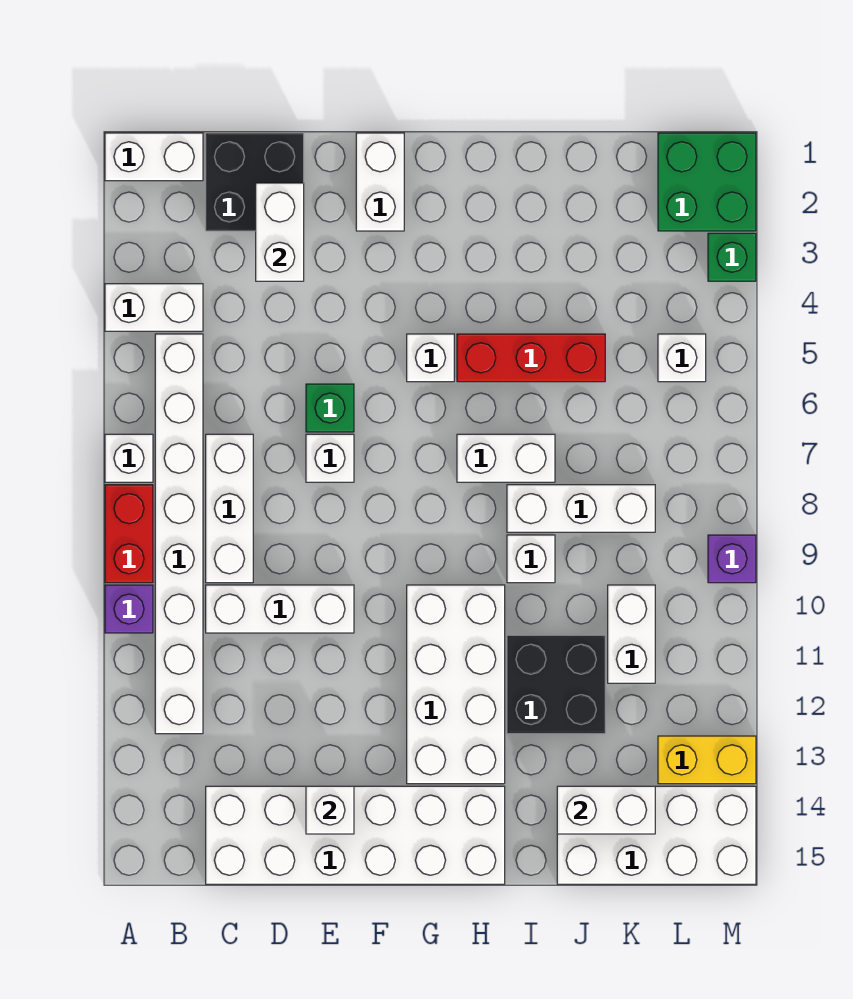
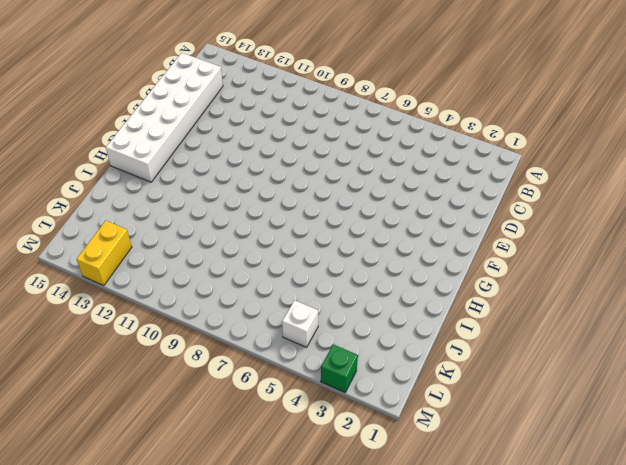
none -> white brick A1:B1 level 1
none -> white brick A4:B4 level 1
none -> white brick A7 level 1
none -> red brick A8:A9 level 1

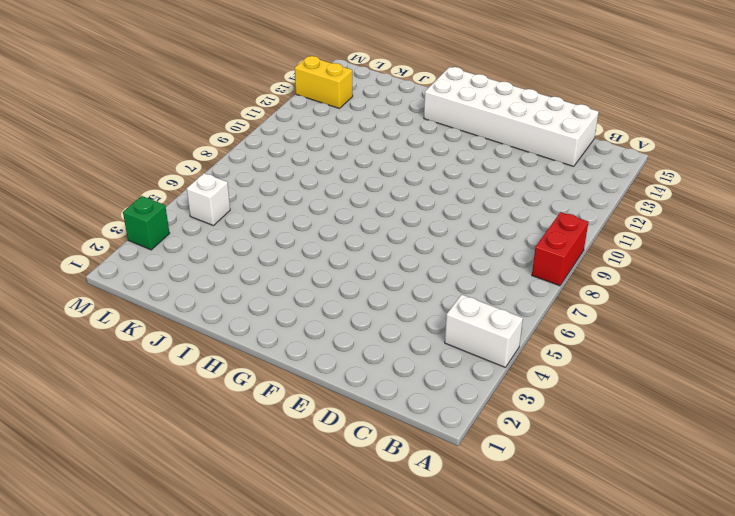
none -> white brick A1:B1 level 1
none -> white brick A7 level 1
none -> purple brick A10 level 1
none -> white brick B5:B12 level 1

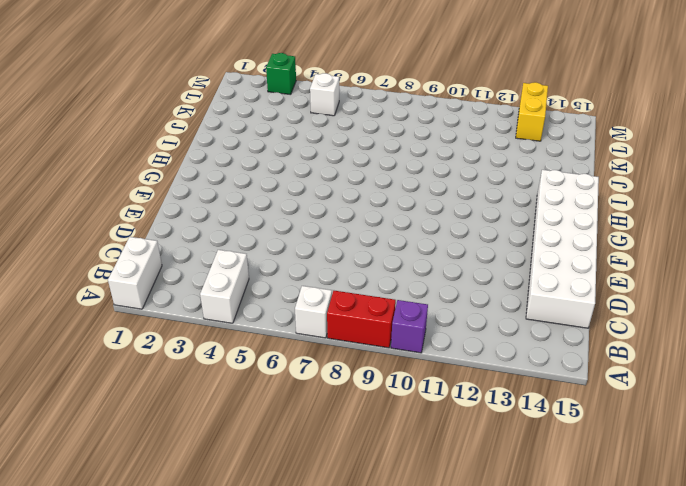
none -> white brick B5:B12 level 1
none -> black brick C1:D2 level 1
none -> white brick C7:C9 level 1
none -> white brick C10:E10 level 1

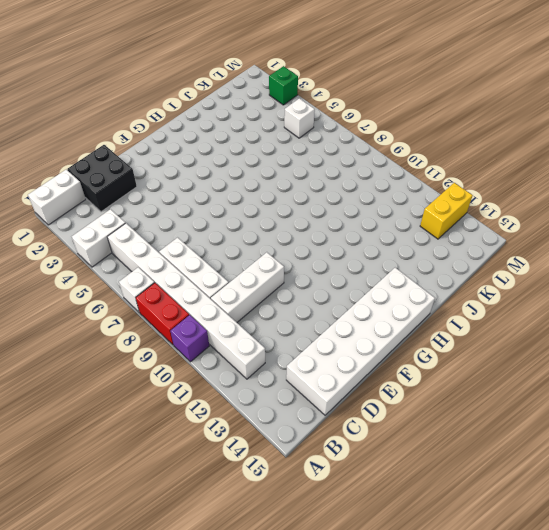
none -> green brick E6 level 1
none -> white brick E7 level 1
none -> white brick F1:F2 level 1
none -> white brick G5 level 1

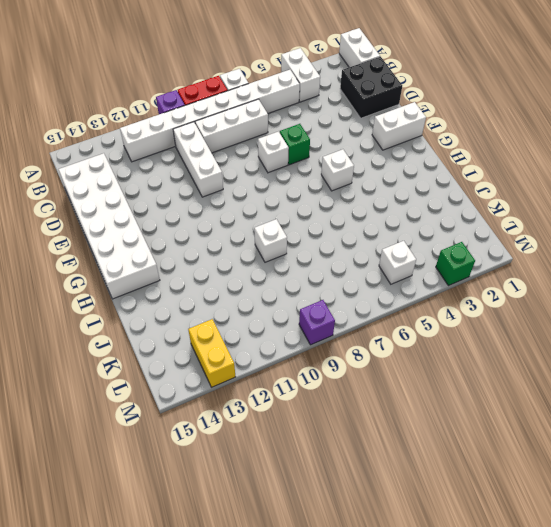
none -> white brick G10:H13 level 1
none -> red brick H5:J5 level 1
none -> white brick H7:I7 level 1
none -> white brick I8:K8 level 1

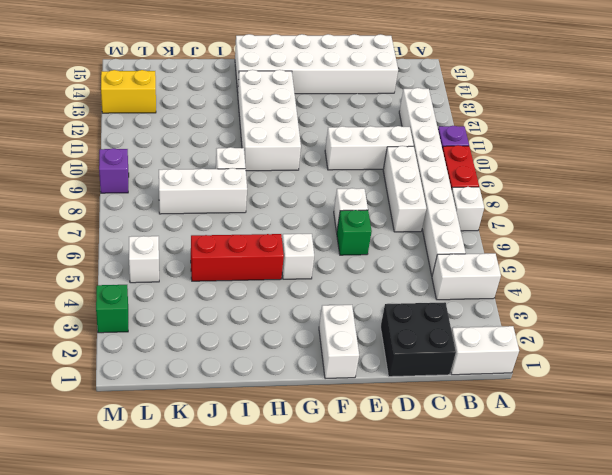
none -> white brick H7:I7 level 1
none -> black brick I11:J12 level 1
none -> white brick J14:M15 level 1
none -> white brick K10:K11 level 1

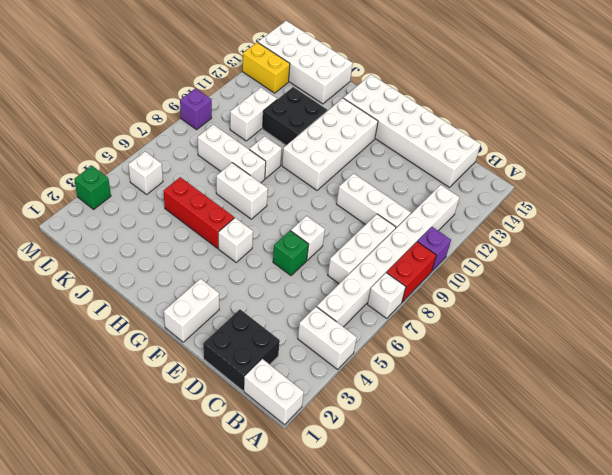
none -> green brick L1:M2 level 1
none -> white brick D2:D3 level 2
none -> white brick E14 level 2
none -> white brick J14:K14 level 2

